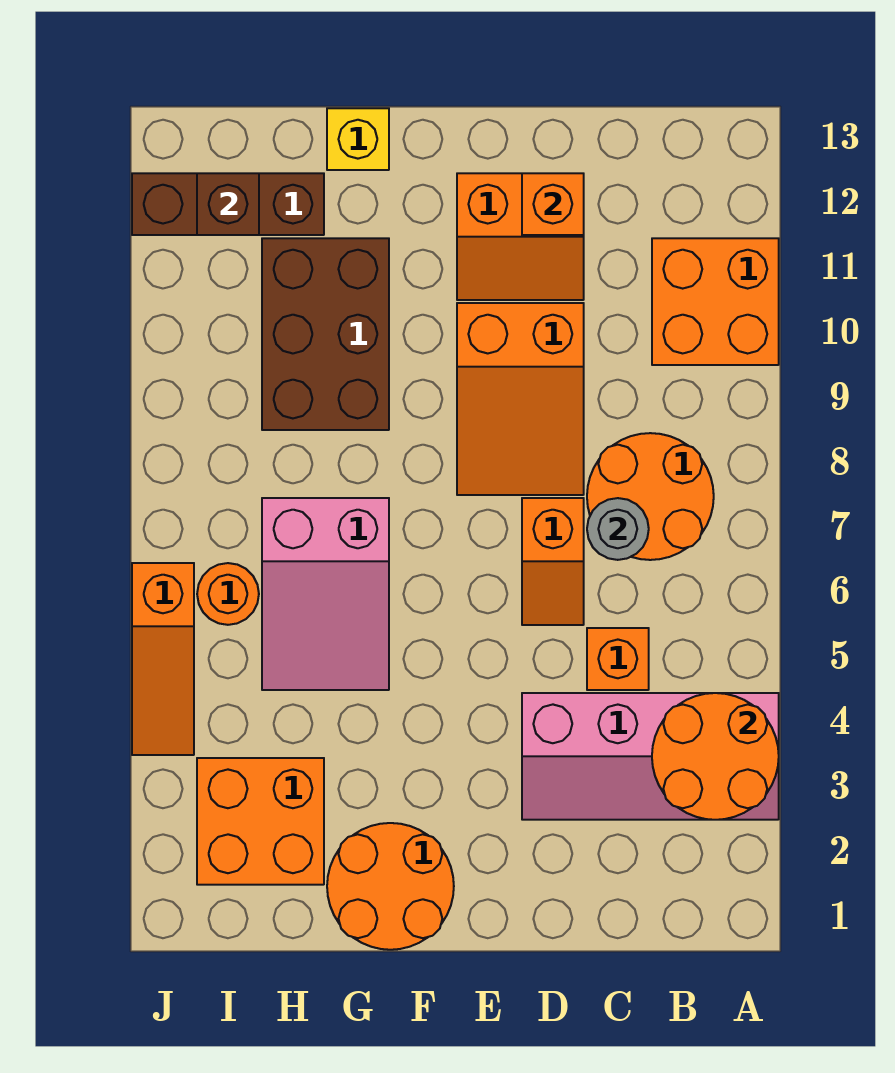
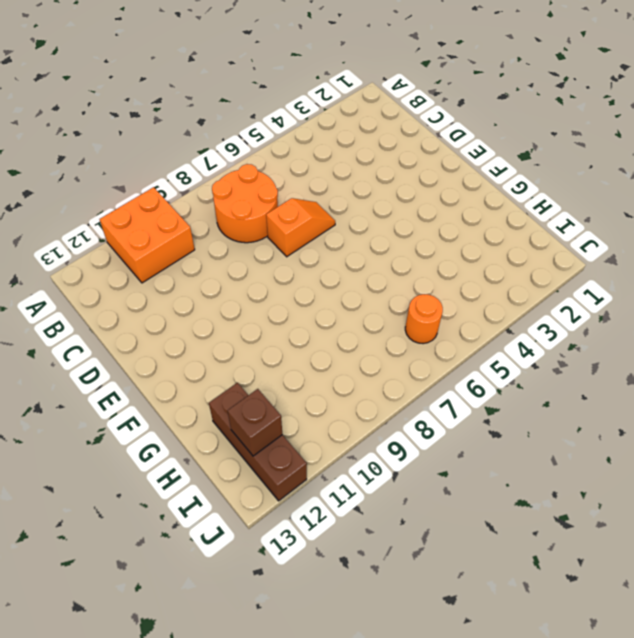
none -> pink slope A3:D4 level 1 top 4
none -> orange brick C5 level 1
none -> orange slope D8:E10 level 1 top 10

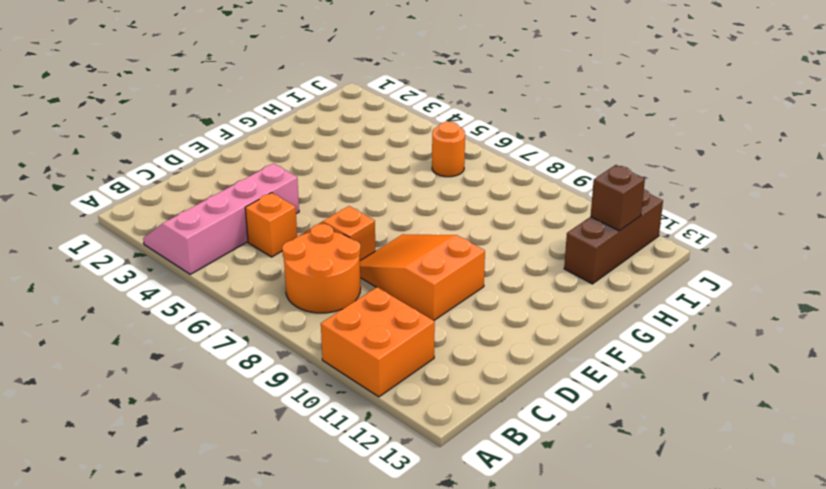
none -> orange slope D11:E12 level 1 top 12
none -> orange round brick F1:G2 level 1
none -> pink slope G5:H7 level 1 top 7

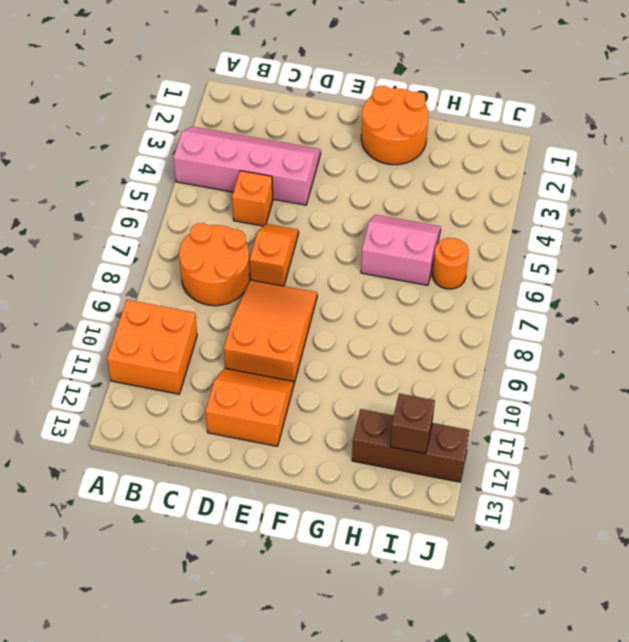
pink slope G5:H6 level 1 top 6 -> pink slope G5:H7 level 1 top 7
none -> brown brick G9:H11 level 1
none -> yellow brick G13 level 1
none -> orange brick H2:I3 level 1

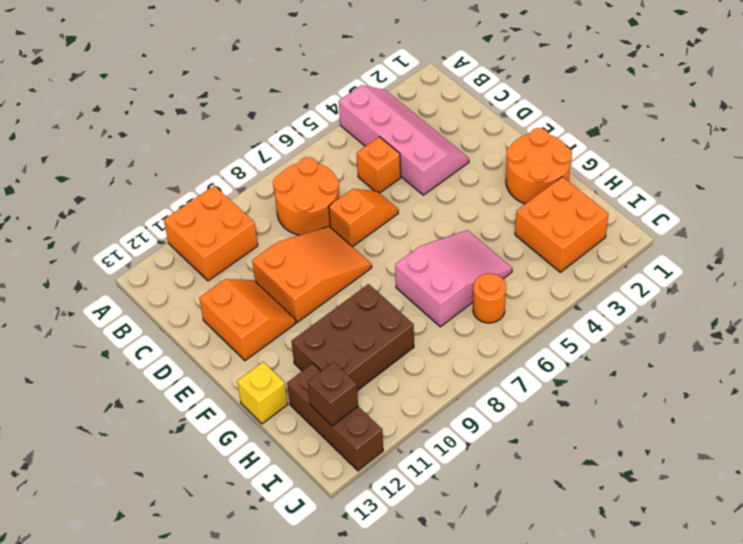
none -> orange slope J4:J6 level 1 top 6
none -> orange round brick A3:B4 level 2
none -> grey round brick C7 level 2

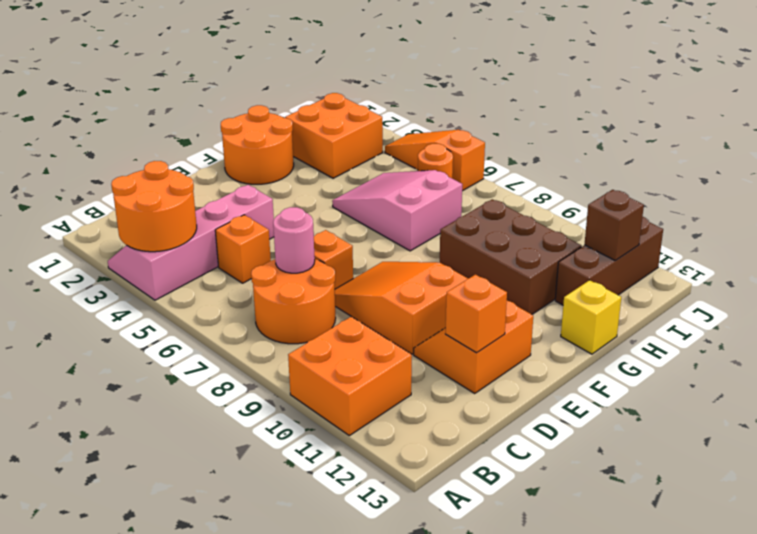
pink round brick C7 level 2 -> grey round brick C7 level 2

